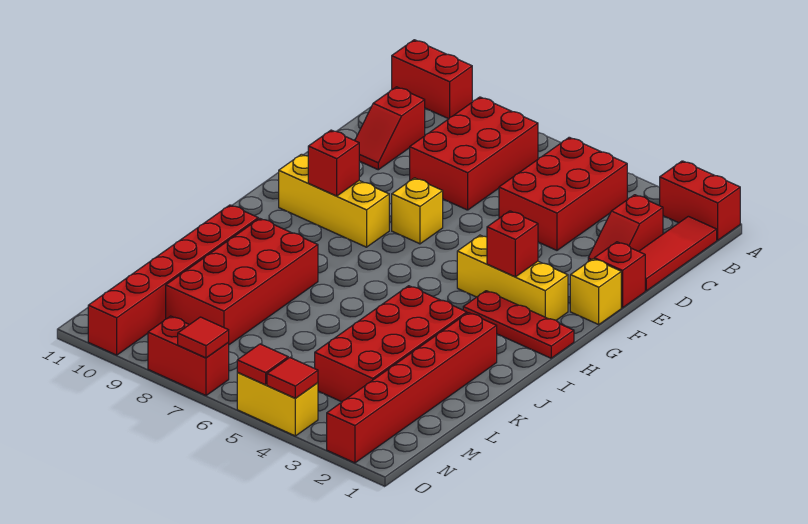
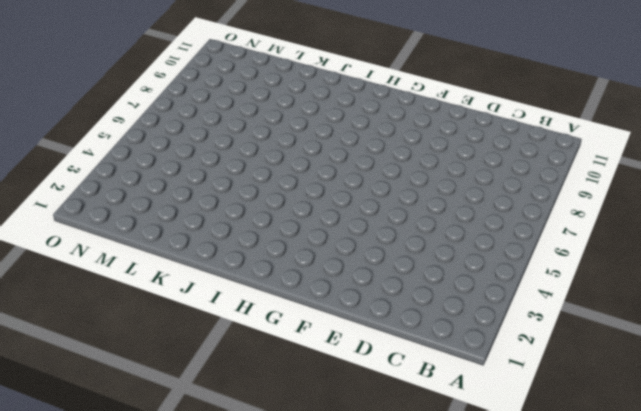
none -> red brick A1:A2 level 1
none -> red brick A10:A11 level 1
none -> red tile B1:D1 level 1

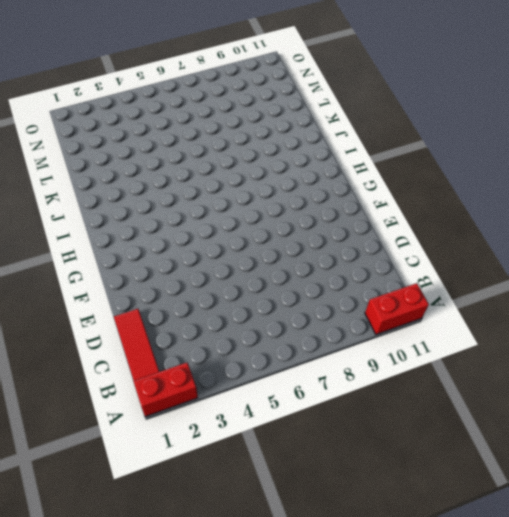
none -> red brick B4:D5 level 1
none -> red brick B7:D8 level 1
none -> red slope C2:D2 level 1 top C

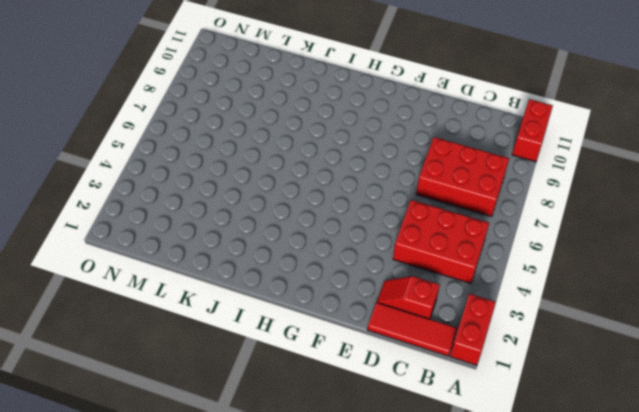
none -> red slope C10:D10 level 1 top C
none -> red brick E1 level 1
none -> yellow brick F1 level 1

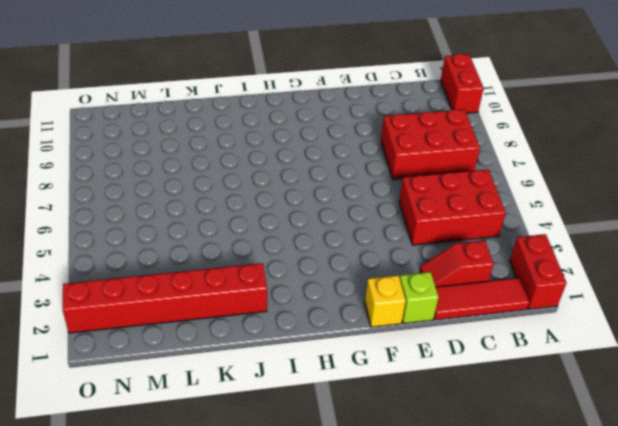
lime brick E1 level 1 -> red brick E1 level 1
none -> red slope C10:D10 level 1 top C
none -> yellow brick F7 level 1
none -> yellow brick G2:G4 level 1

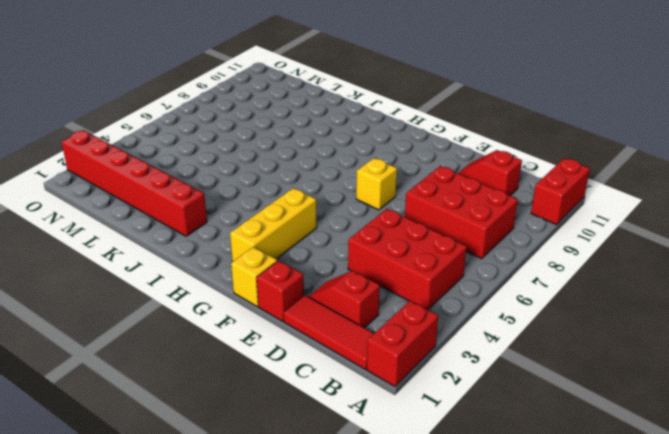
none -> yellow brick G8:G10 level 1
none -> red plate H1:H3 level 1
none -> red brick J3:M4 level 1

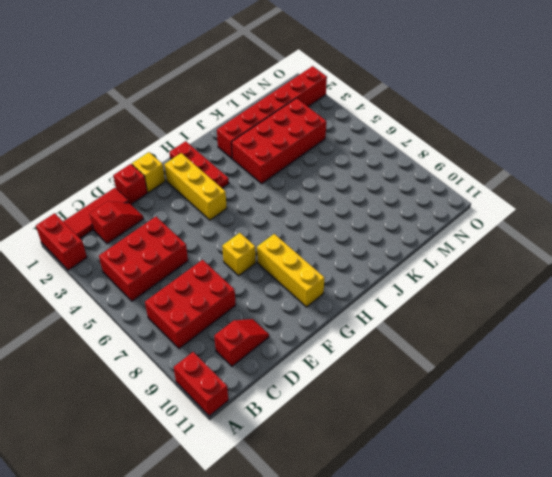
none -> red brick J8:M9 level 1
none -> red brick J10:O10 level 1
none -> yellow brick O4:O5 level 1

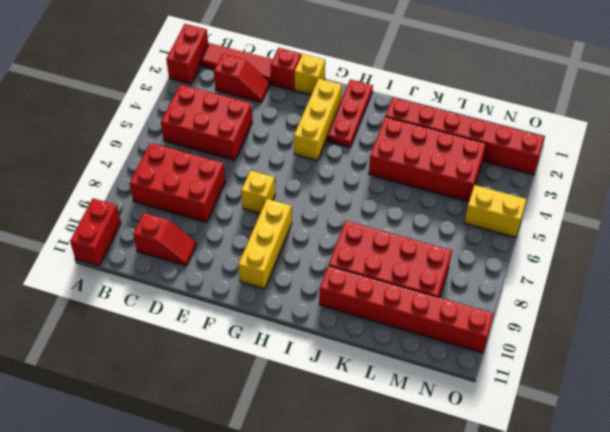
yellow brick N5:O5 level 1 -> yellow brick O4:O5 level 1
none -> red brick O7:O8 level 1
none -> red brick G3 level 2
none -> red brick G9 level 2

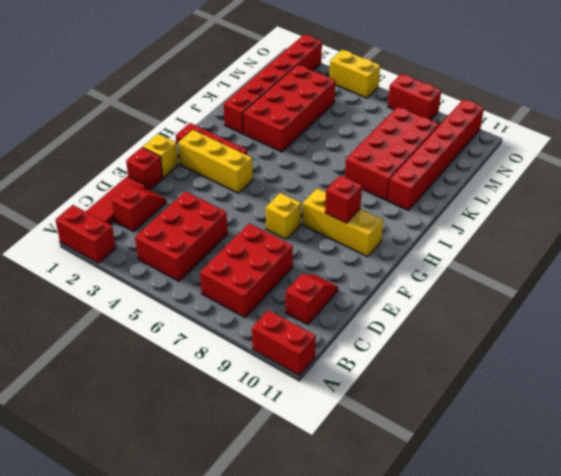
none -> red brick G3 level 2
none -> red tile O4 level 2
none -> red tile O5 level 2

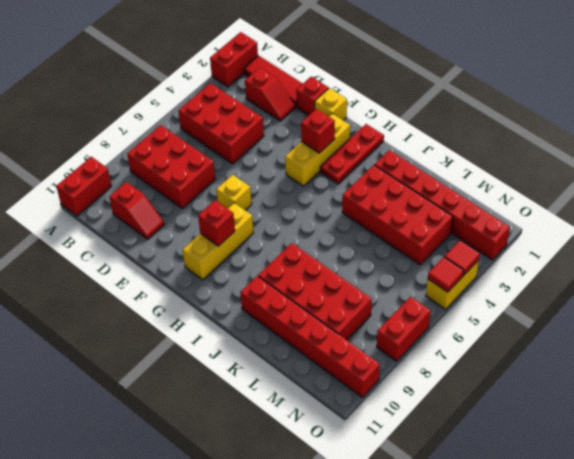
none -> red tile O7 level 2

